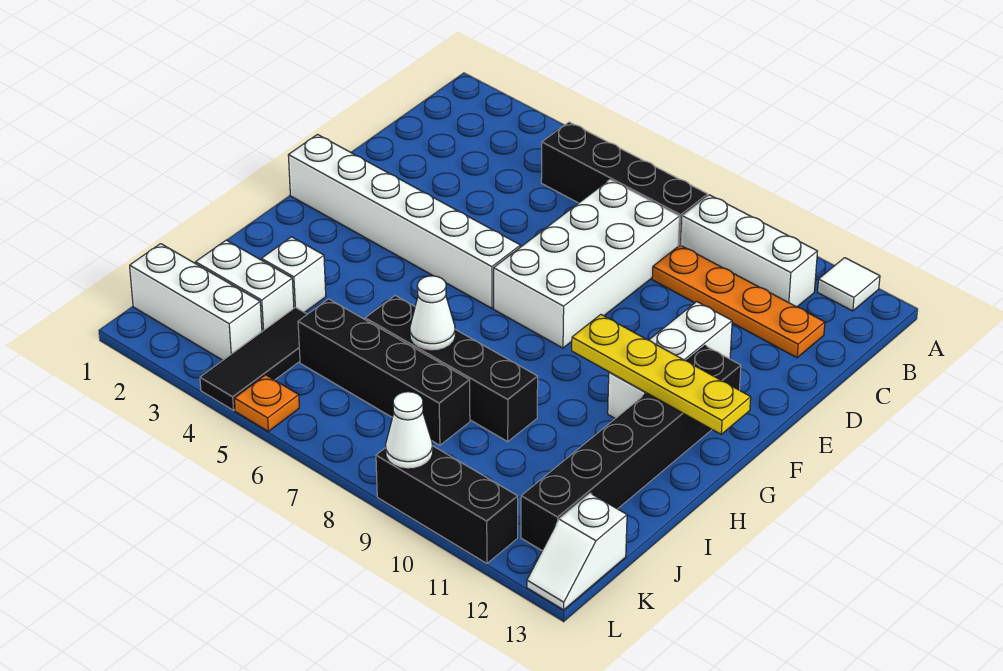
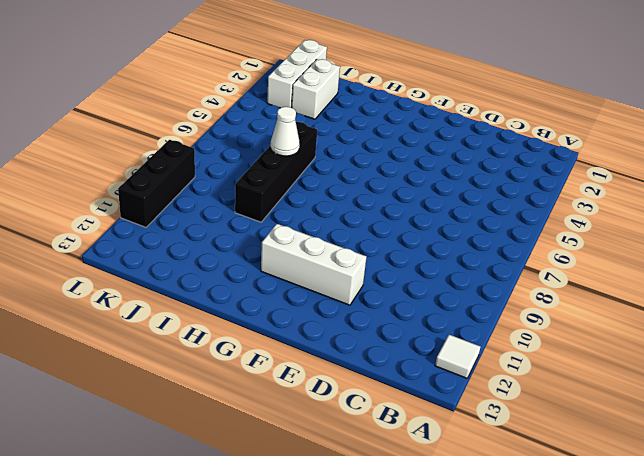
none -> black brick B5:B8 level 1
none -> white brick B9:B11 level 1
none -> white brick C7:F8 level 1

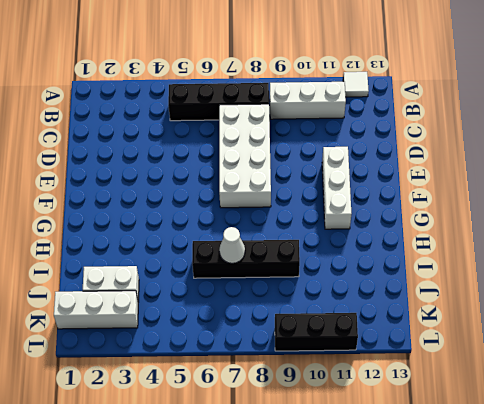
none -> orange plate C9:C12 level 1
none -> white brick F1:F6 level 1
none -> black brick F12:K12 level 1

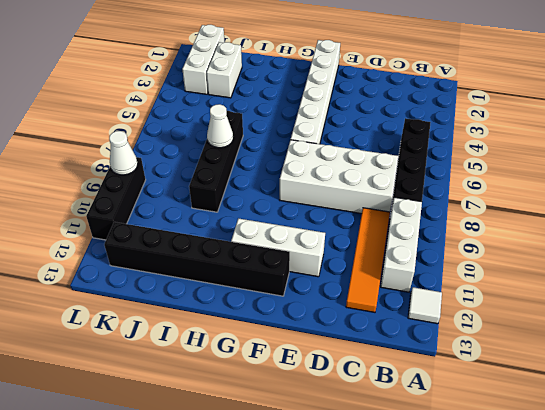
orange tile C9:C12 level 1 -> orange plate C9:C12 level 1
none -> white brick I3 level 1
none -> black tile J4:L4 level 1
none -> black brick J5:J8 level 1

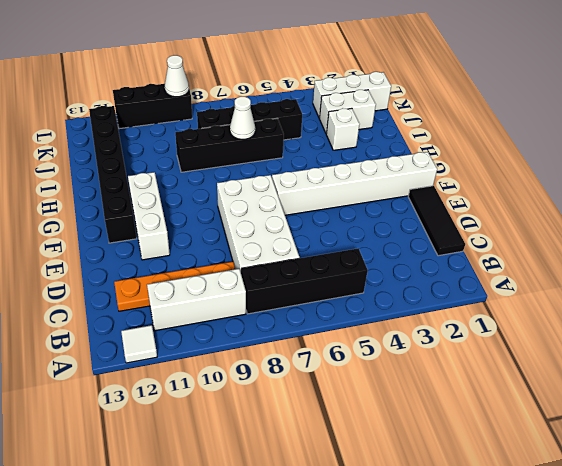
black tile C1:E1 level 1 -> black tile J4:L4 level 1
none -> white slope K13:L13 level 1 top K
none -> orange plate L5 level 1
none -> yellow plate G10:G13 level 2

